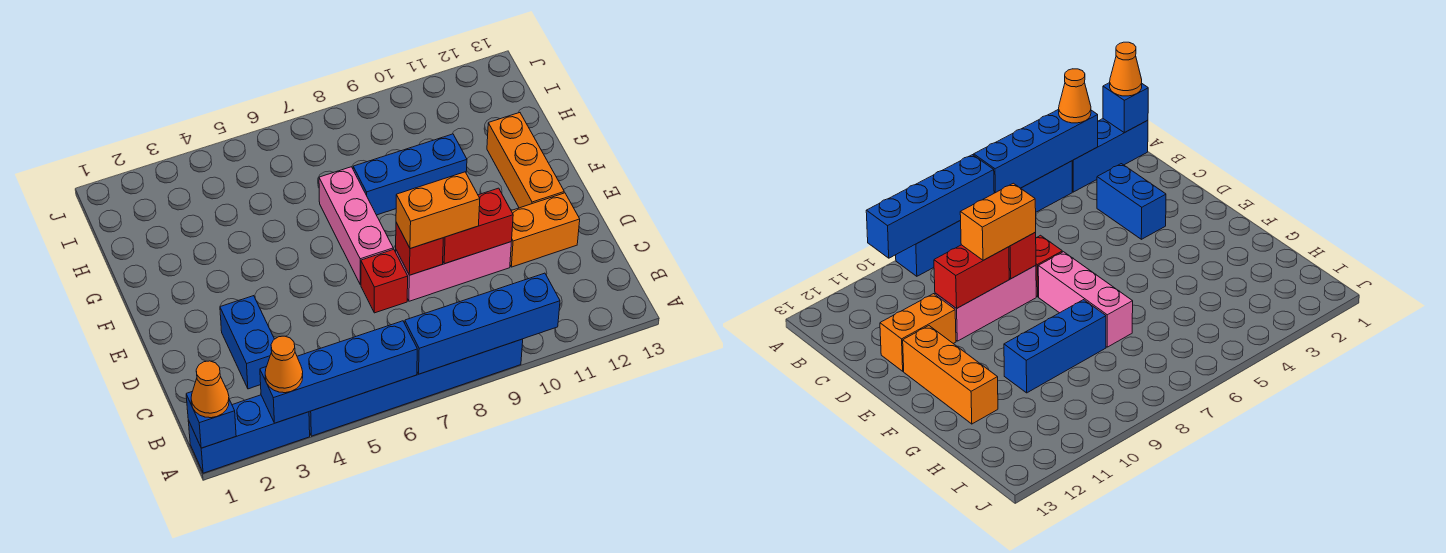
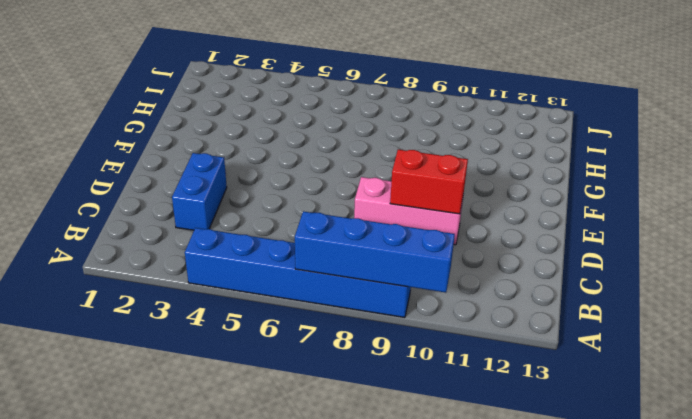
none -> blue brick A1:A3 level 1
none -> red brick D7 level 1
none -> orange brick D11:D12 level 1

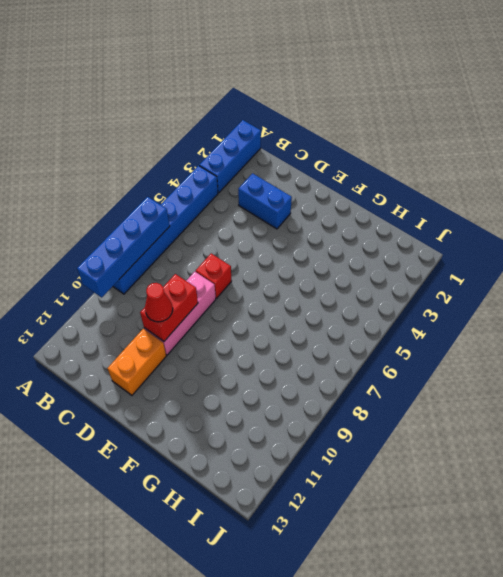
red cone D10 level 3 -> none
none -> pink brick E7:G7 level 1
none -> orange brick E12:G12 level 1
none -> blue brick G8:G10 level 1

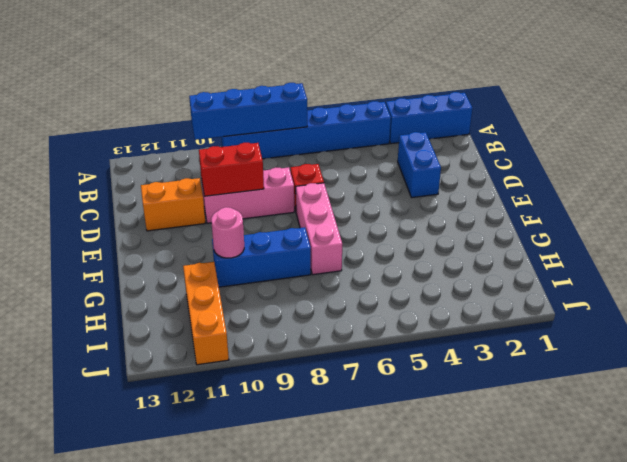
pink round brick G10 level 2 -> none
orange brick H11:J11 level 1 -> orange brick E12:G12 level 1
none -> blue brick A1 level 2
none -> blue brick A3:A6 level 2
none -> red brick D8 level 2

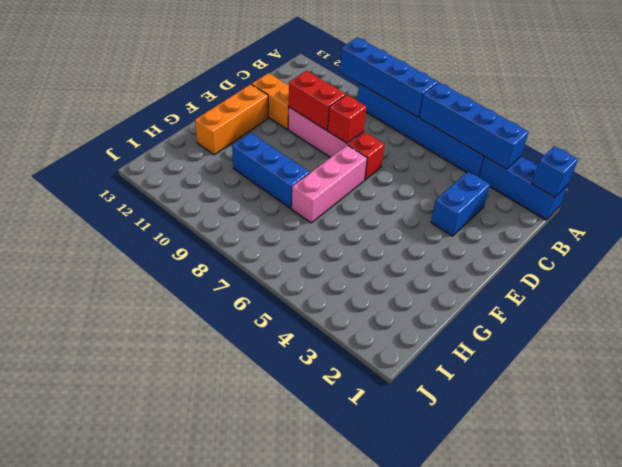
none -> orange cone A1 level 3
none -> orange cone A3 level 3
none -> orange brick D8:D9 level 3

